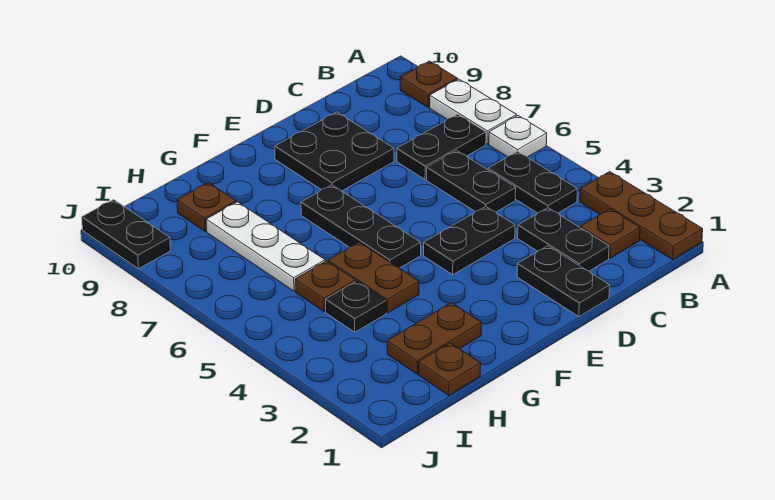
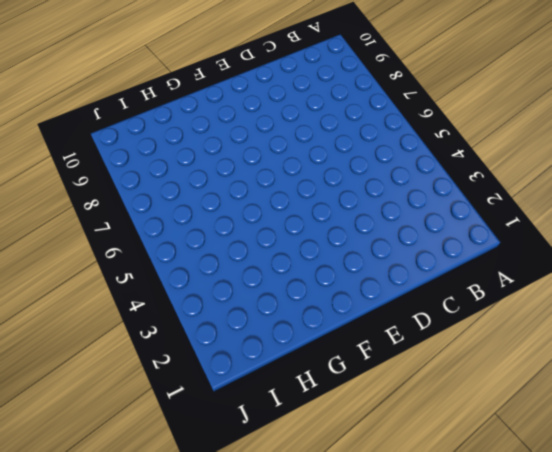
none -> brown plate A1:A3 level 1
none -> white plate A6 level 1
none -> white plate A7:A8 level 1

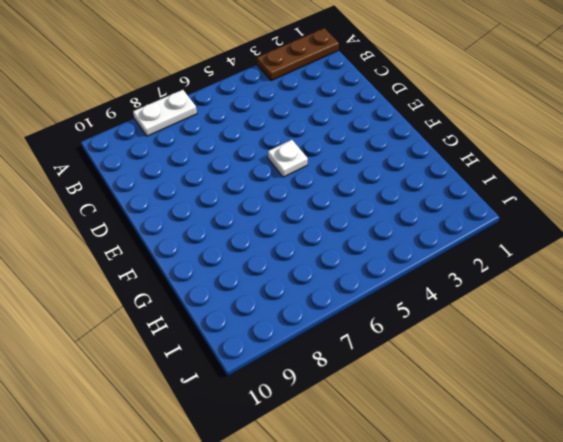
white plate E5 level 1 -> white plate A6 level 1
none -> brown plate A9 level 1
none -> brown plate B2 level 1
none -> black plate B4:B5 level 1

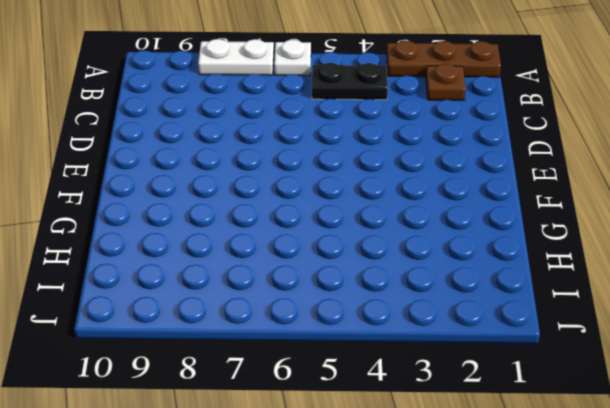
none -> brown plate A9 level 1
none -> black plate B7:C7 level 1
none -> black plate C2:C3 level 1

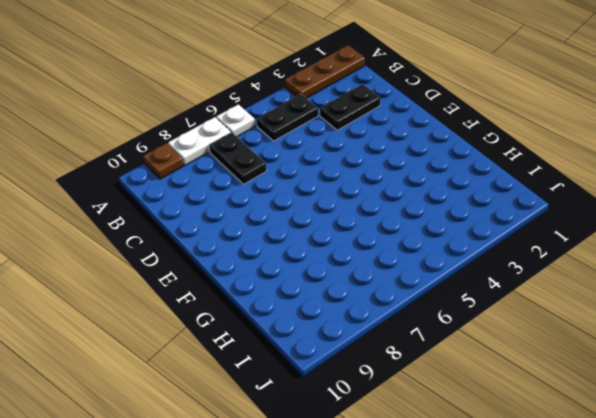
none -> brown plate B2 level 1
none -> black plate C5:C6 level 1
none -> black plate D1:D2 level 1

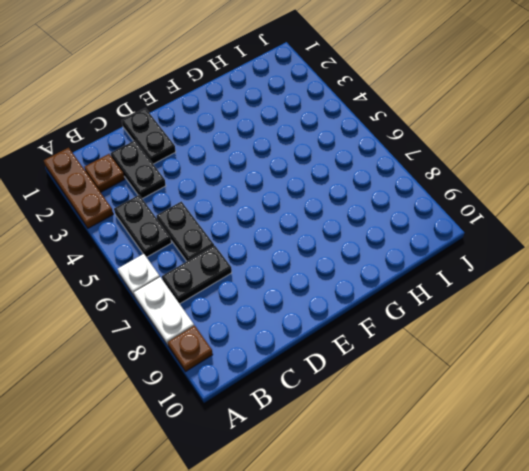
none -> black plate D4:E4 level 1
none -> black plate D8:E9 level 1
none -> black plate F5:F7 level 1

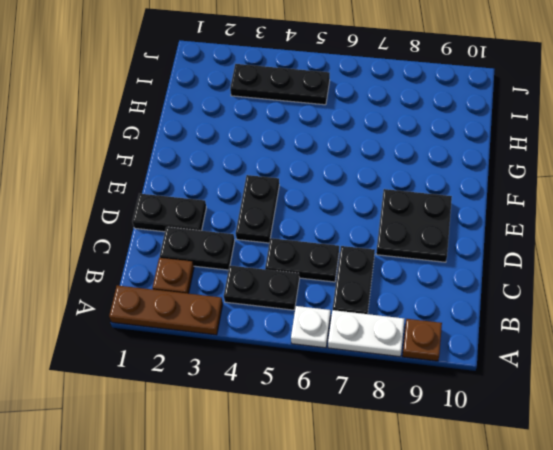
black plate I3:I5 level 1 -> black plate F5:F7 level 1
none -> brown plate G2:H2 level 1
none -> brown plate G4:G5 level 1
none -> brown plate H1 level 1

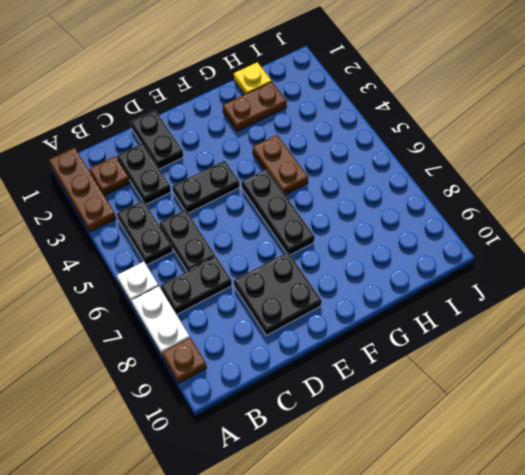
yellow plate H1 level 1 -> brown plate H1 level 1
none -> black plate H4 level 1
none -> brown plate H5 level 1
none -> white plate H6:H8 level 1

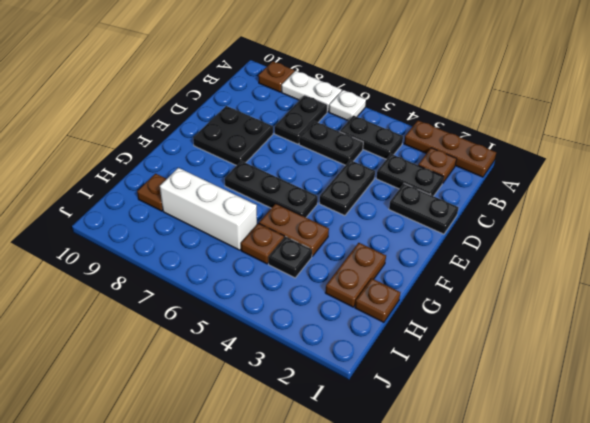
white brick H6:H8 level 1 -> white plate H6:H8 level 1
none -> black plate J9:J10 level 1

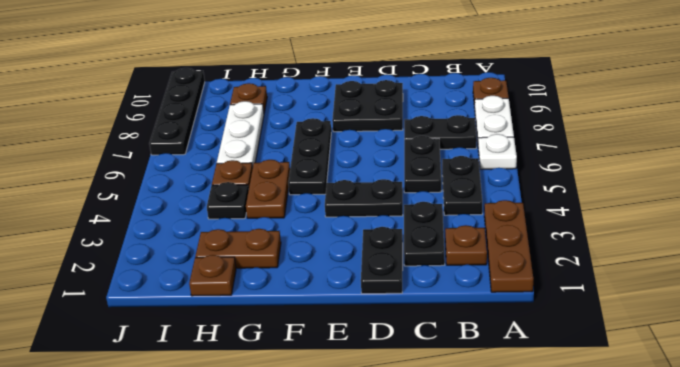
black plate J7:J10 level 1 -> black plate J9:J10 level 1

